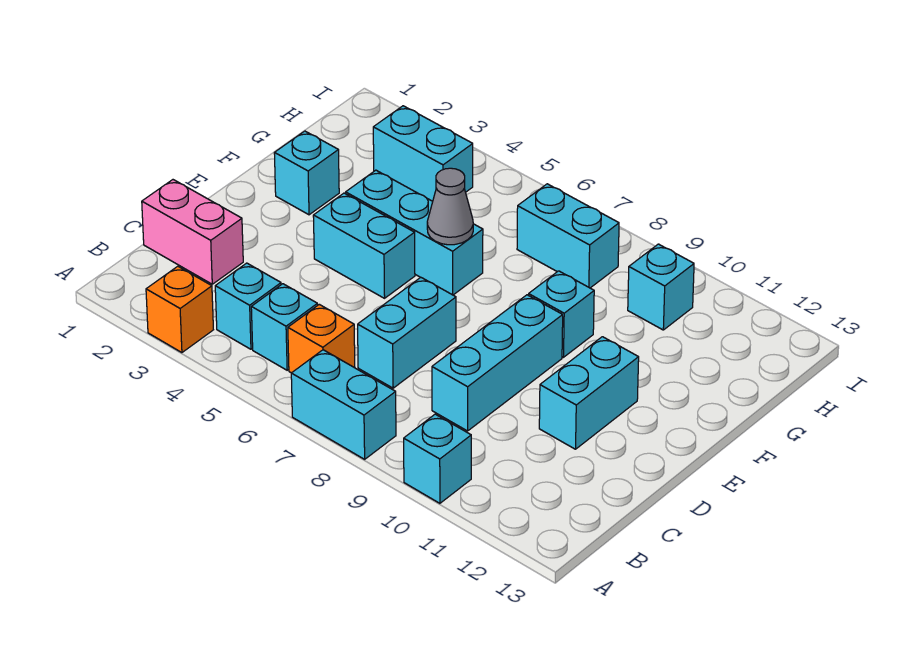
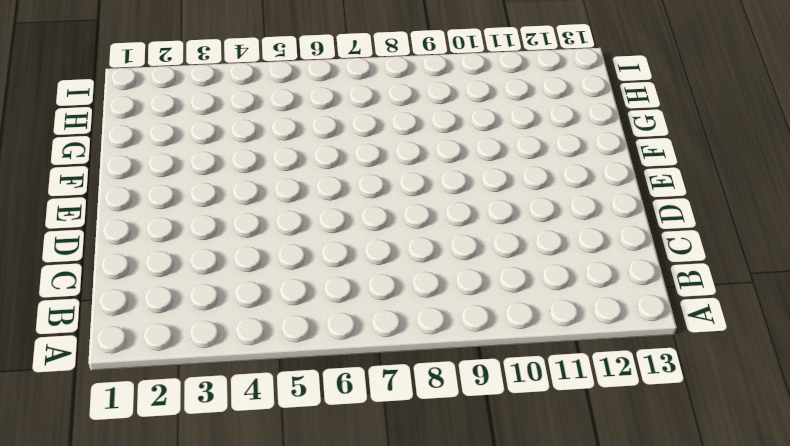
none -> orange brick A3 level 1
none -> cyan brick A7:A8 level 1
none -> cyan brick A10 level 1

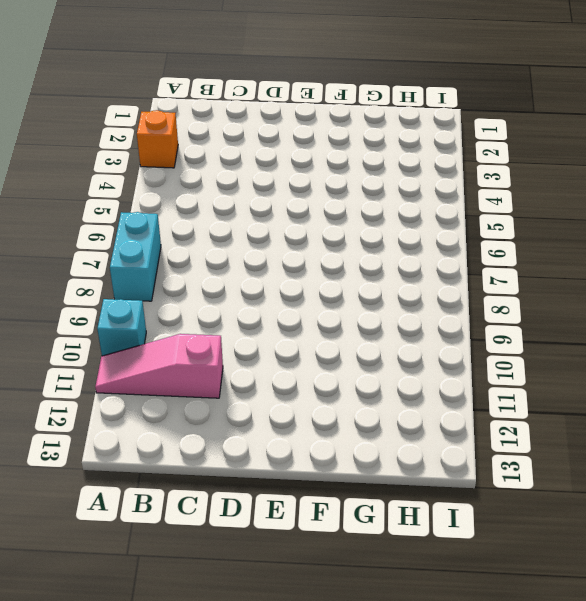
pink slope A11:C11 level 1 top C -> none
none -> cyan brick B4 level 1
none -> cyan brick B5 level 1
none -> orange brick B6 level 1

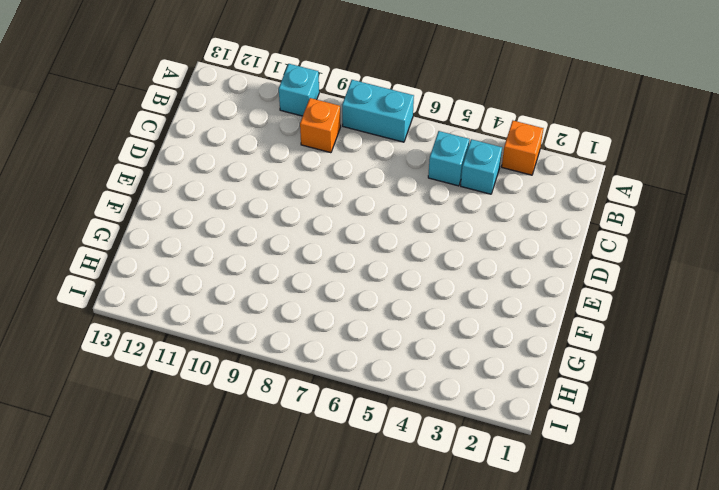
orange brick B9 level 1 -> orange brick B6 level 1
none -> pink brick C1:C2 level 1
none -> cyan brick C7:D7 level 1
none -> cyan brick C9:E9 level 1

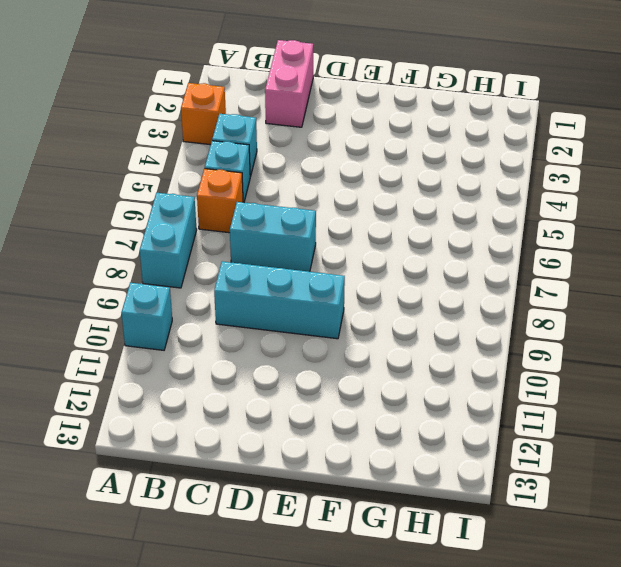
none -> cyan brick D11:E11 level 1
none -> cyan brick E4:E5 level 1
none -> cyan brick F2 level 1

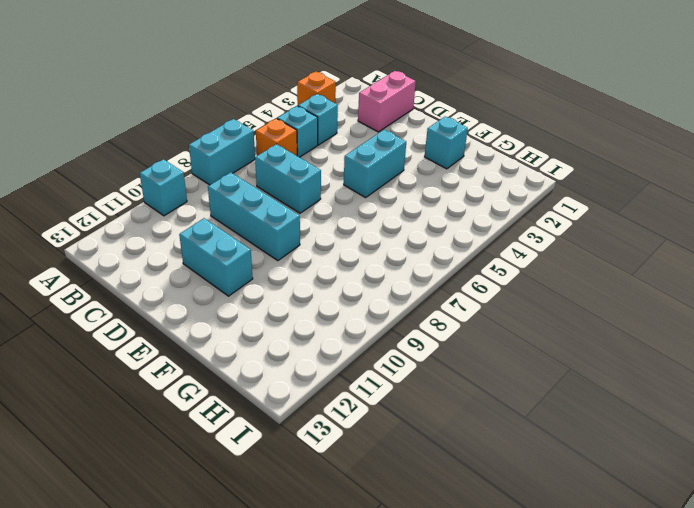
none -> cyan brick F4:F6 level 1
none -> cyan brick F9 level 1
none -> cyan brick H3:H4 level 1

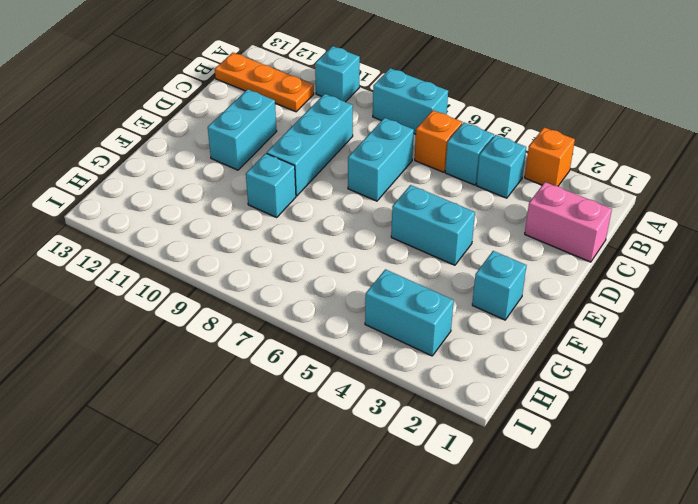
orange plate B11:B13 level 1 -> none
none -> cyan brick F4:F6 level 1
none -> cyan brick H7:H8 level 1
none -> cyan brick H10 level 1

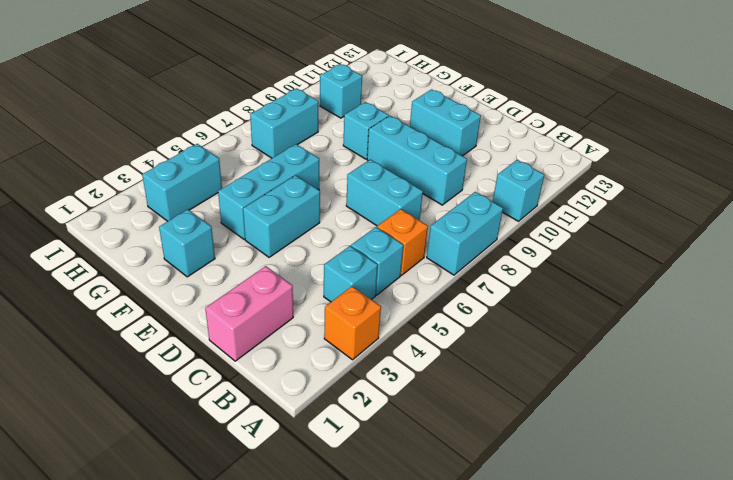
none -> grey cone F6 level 2

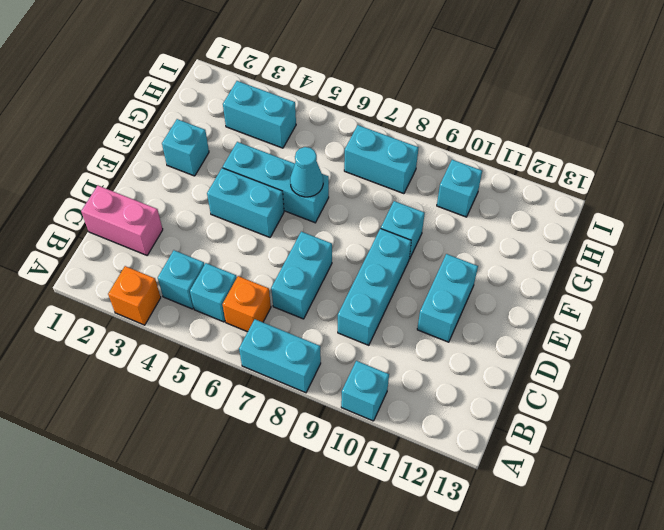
cyan cone F6 level 2 -> grey cone F6 level 2

